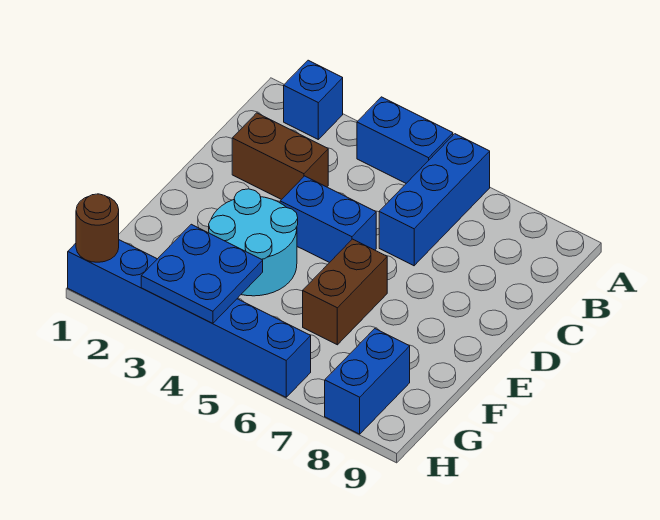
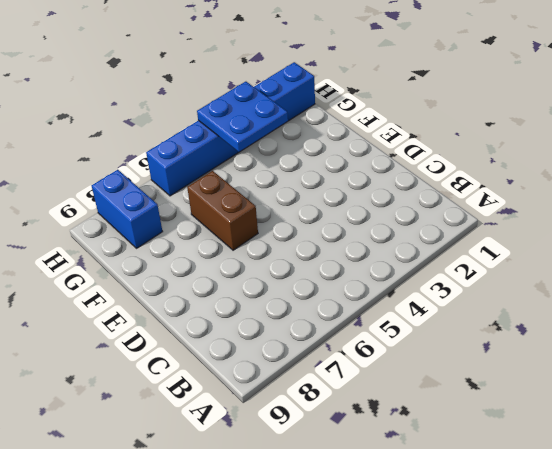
none -> blue brick A2 level 1
none -> blue brick A4:A5 level 1

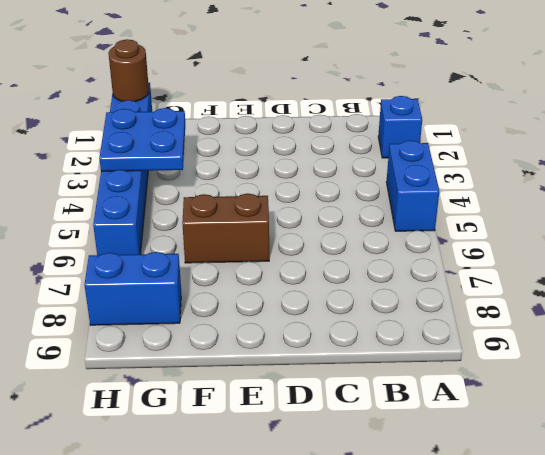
none -> blue brick A6:C6 level 1
none -> brown brick C2:C3 level 1

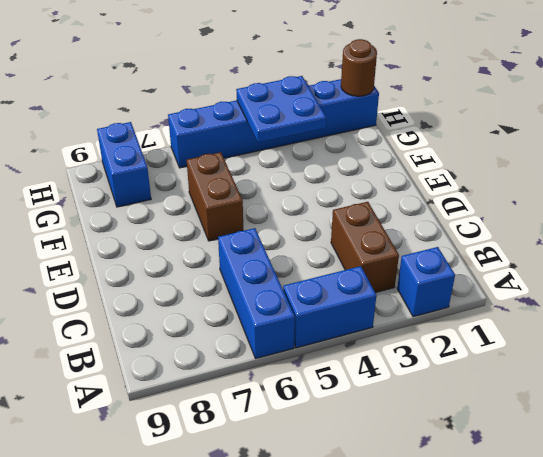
brown brick B3:C3 level 1 -> brown brick C2:C3 level 1
none -> blue brick D4:D5 level 1
none -> cyan round brick E3:F4 level 1

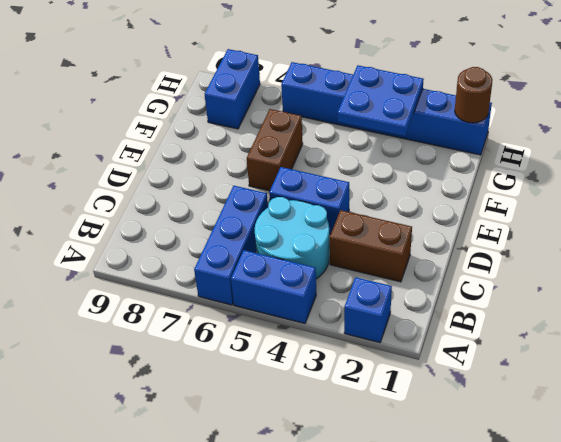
cyan round brick B4:C5 level 1 -> cyan round brick E3:F4 level 1

